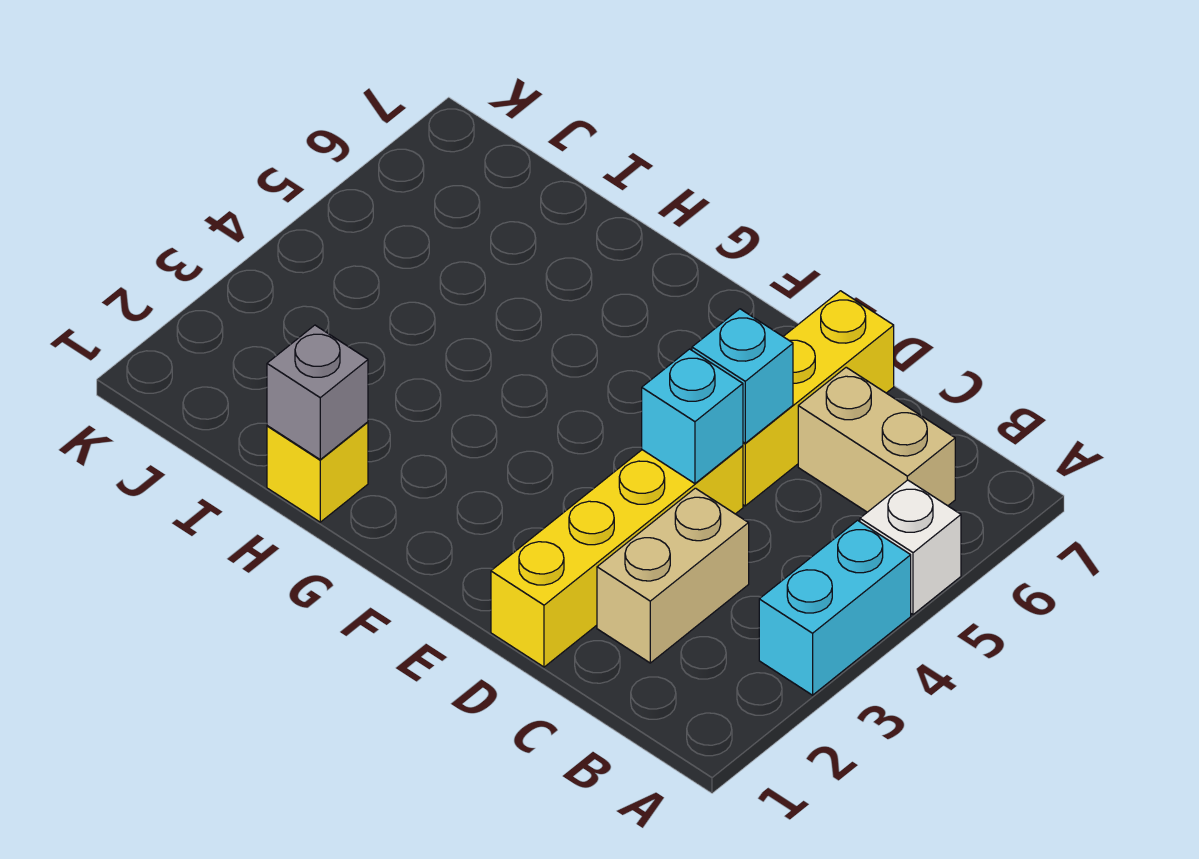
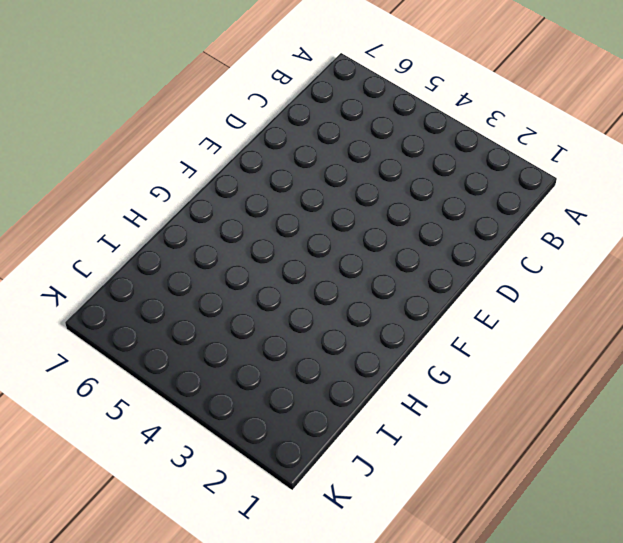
none -> cyan brick A3:A4 level 1
none -> white brick A5 level 1

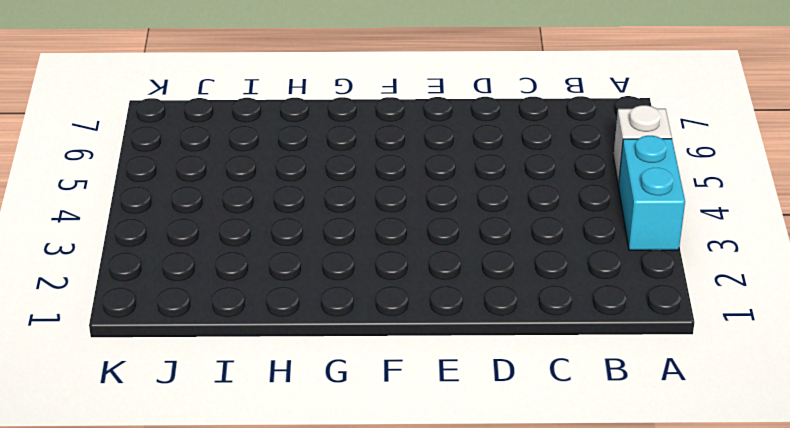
none -> tan brick B6:C6 level 1
none -> tan brick C2:C3 level 1

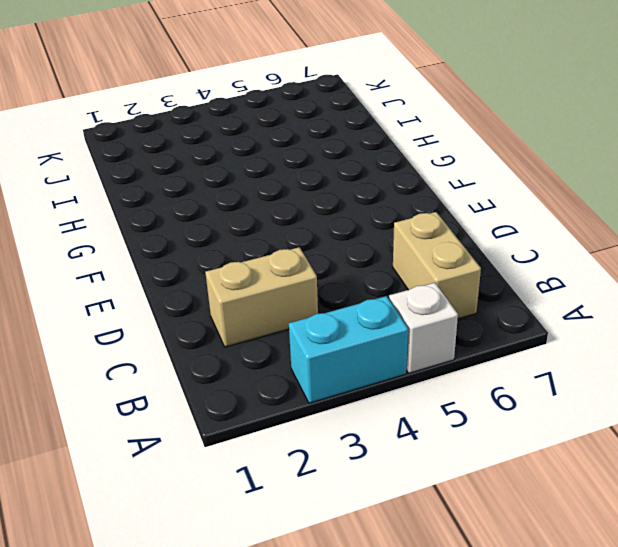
none -> yellow brick D1:D4 level 1
none -> yellow brick D5:D7 level 1

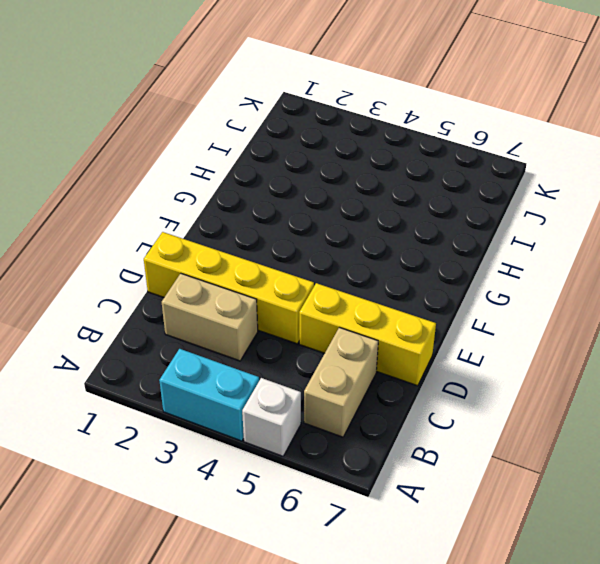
none -> yellow brick H1 level 1
none -> cyan brick D4 level 2

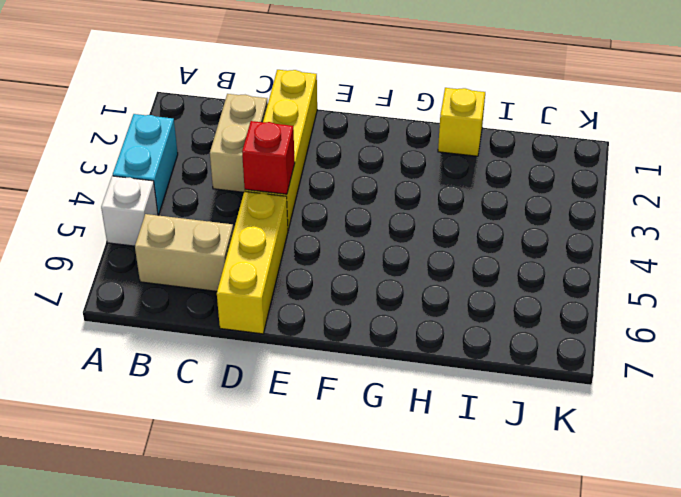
red brick D4 level 2 -> cyan brick D4 level 2
none -> cyan brick D5 level 2
none -> grey brick H1 level 2

